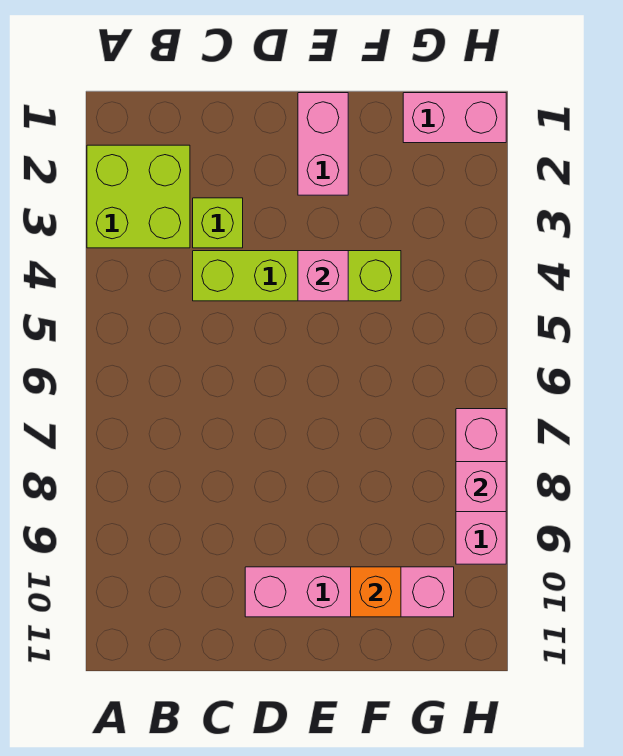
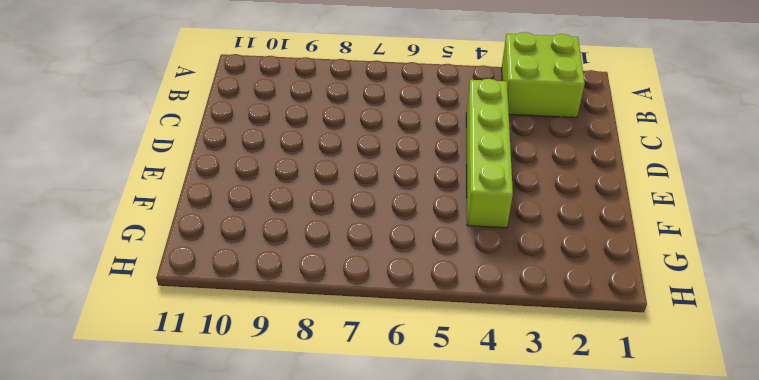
none -> lime brick C3 level 1
none -> pink brick D10:G10 level 1

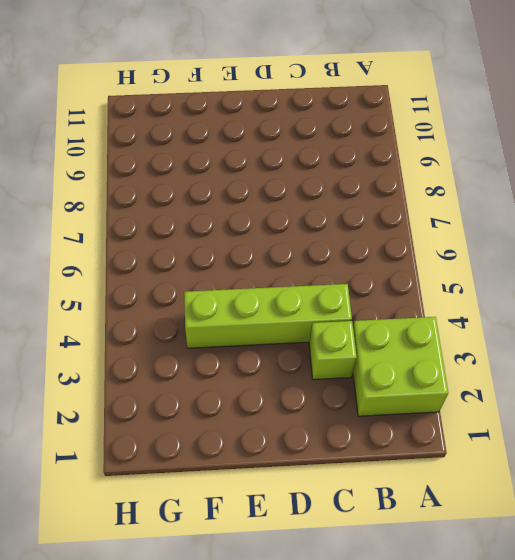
none -> pink brick D10:G10 level 1
none -> pink brick E1:E2 level 1

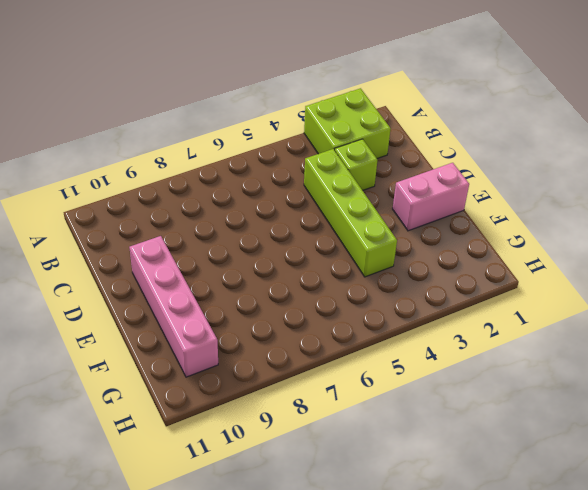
none -> pink brick G1:H1 level 1
none -> pink brick H7:H9 level 1

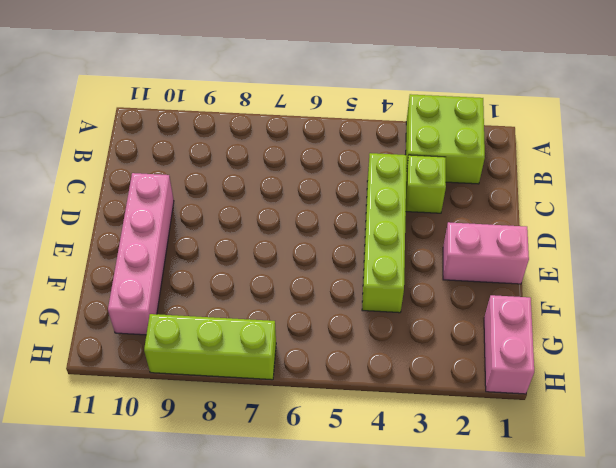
lime brick H7:H9 level 1 -> pink brick H7:H9 level 1
none -> pink brick E4 level 2
none -> orange brick F10 level 2

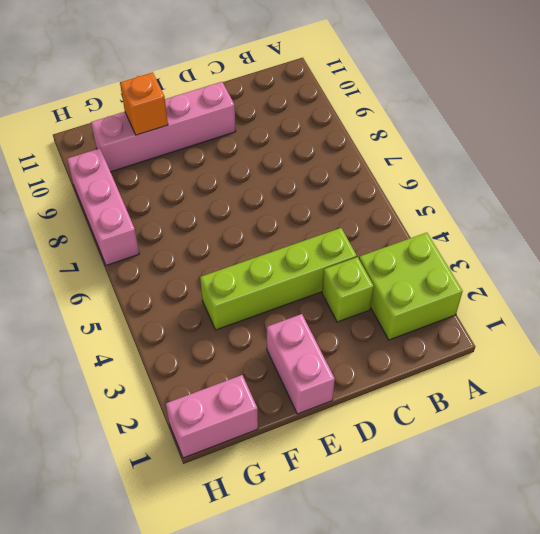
none -> pink brick E4 level 2
none -> pink brick H8 level 2

